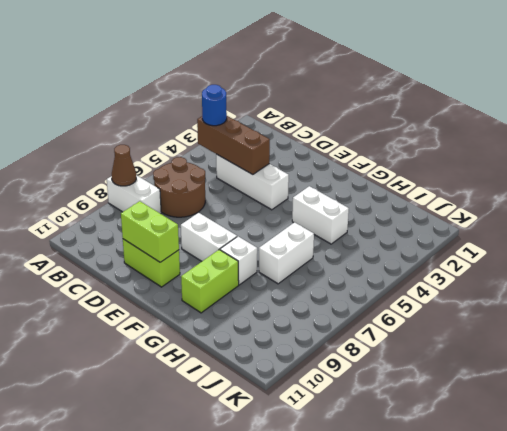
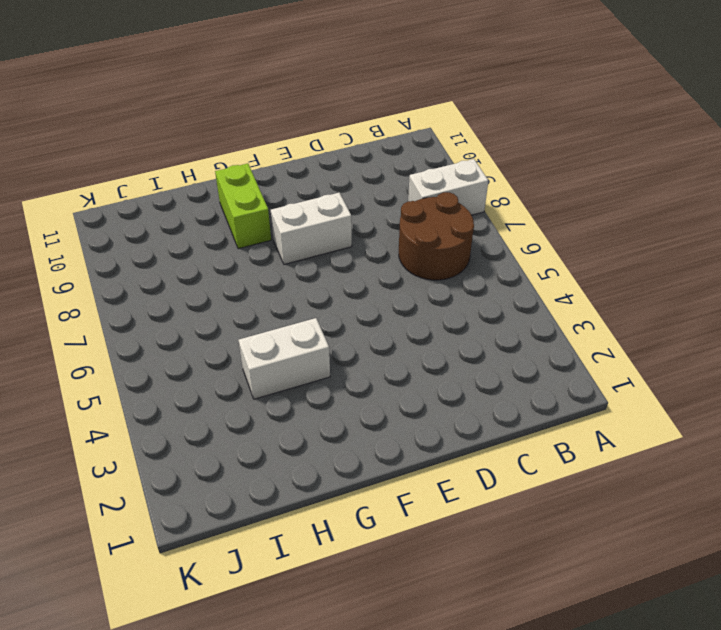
none -> white brick C4:E4 level 1
none -> lime brick D10:E10 level 1
none -> white brick G8 level 1

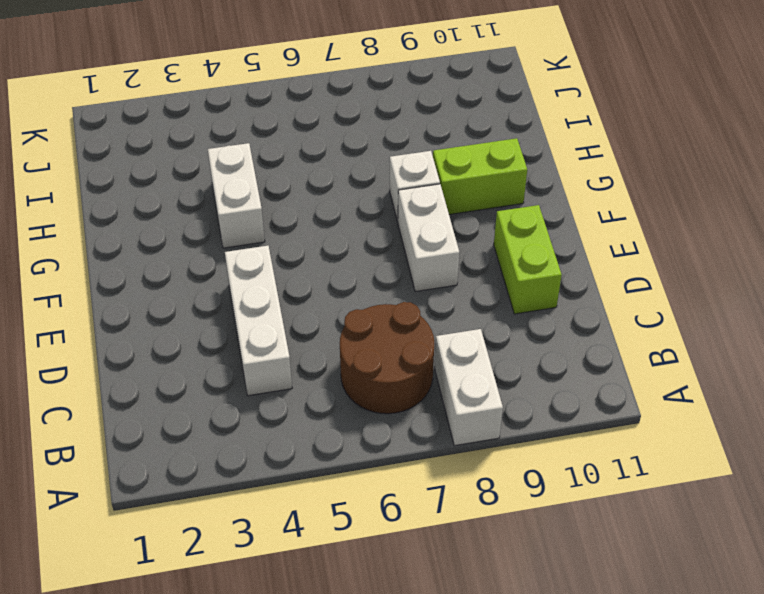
none -> white brick H6:H7 level 1
none -> brown cone A8 level 2
none -> brown brick B4:D4 level 2

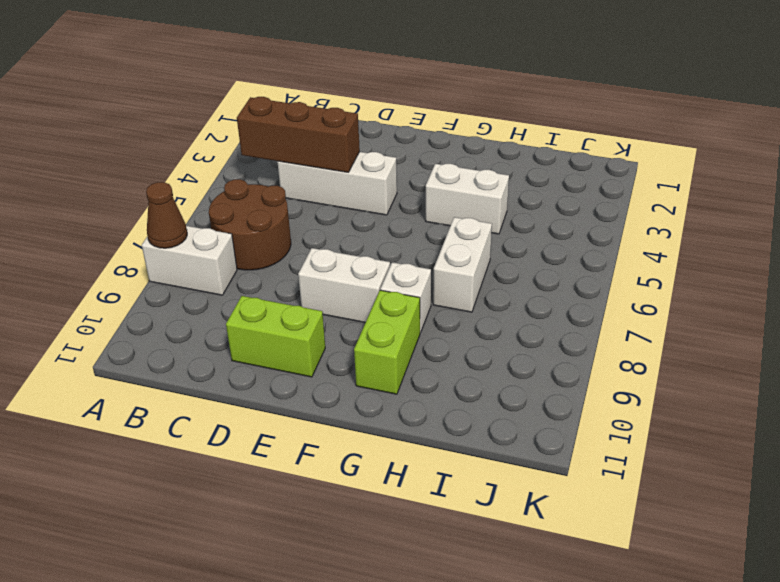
none -> lime brick D10:E10 level 2
none -> blue round brick B4 level 3

